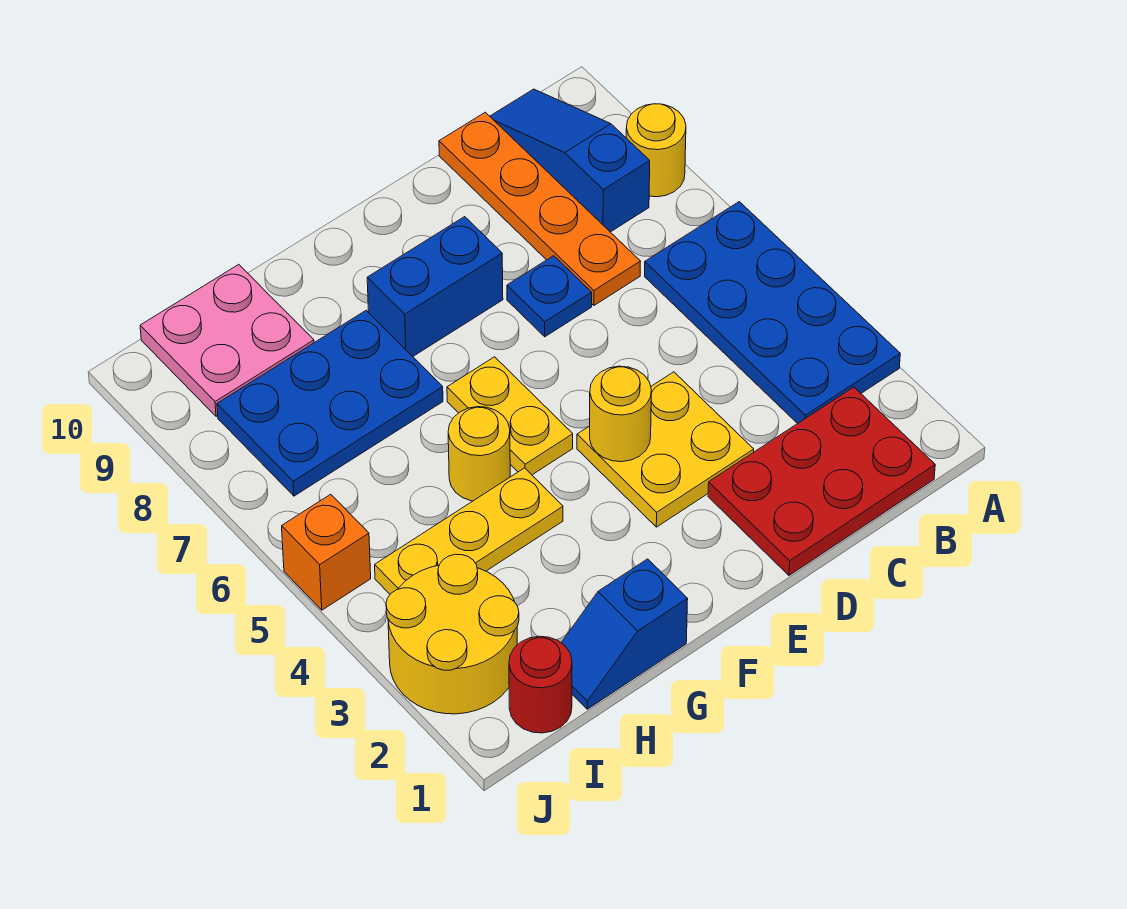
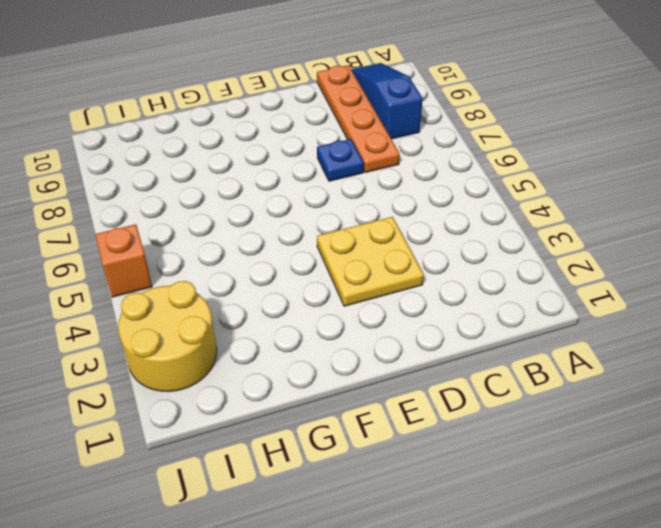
none -> blue plate A3:B6 level 1
none -> yellow round brick A8 level 1
none -> red plate B1:D2 level 1

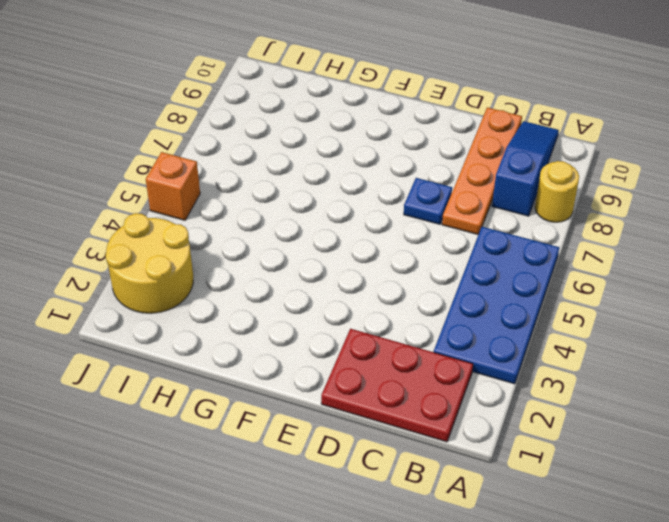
none -> yellow plate D3:E4 level 1
none -> blue brick E8:F8 level 1
none -> yellow plate F5:F6 level 1

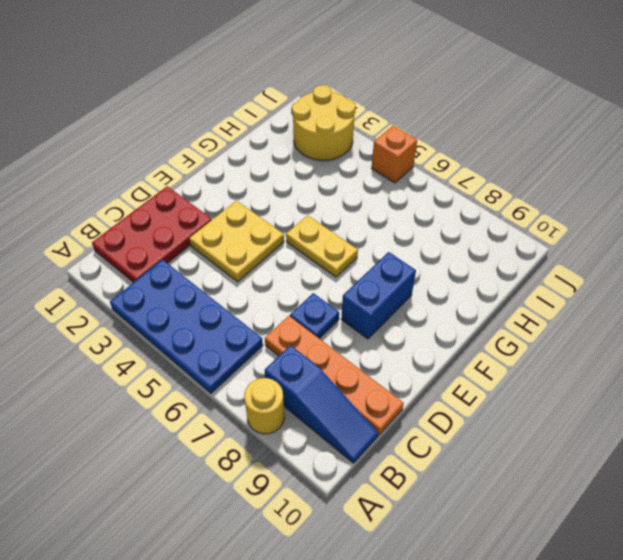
none -> blue slope G1:H1 level 1 top G
none -> yellow plate G4:I4 level 1
none -> yellow round brick G5 level 1

